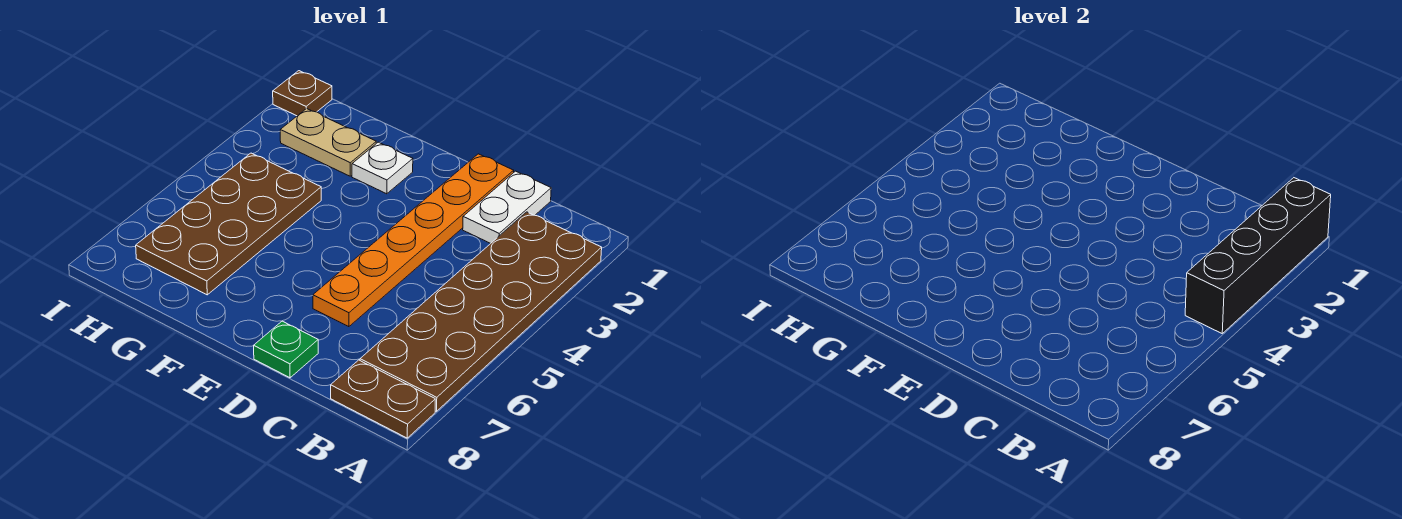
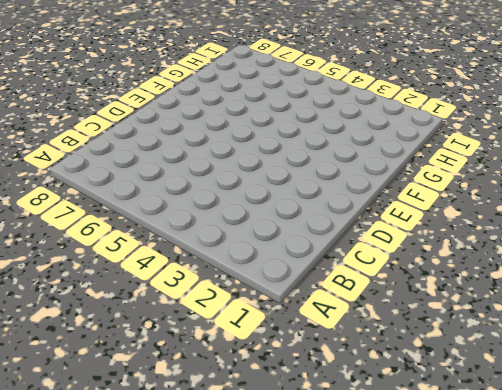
none -> brown plate A2:B7 level 1
none -> brown plate A8:B8 level 1

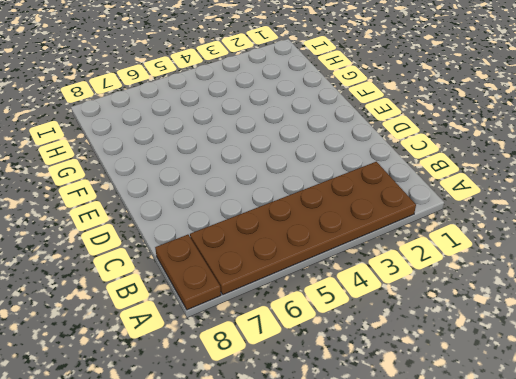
none -> white plate C1:C2 level 1
none -> orange plate D1:D6 level 1

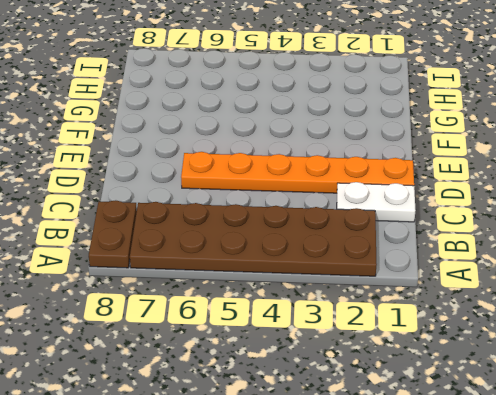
none -> green plate D8 level 1
none -> white plate F2 level 1

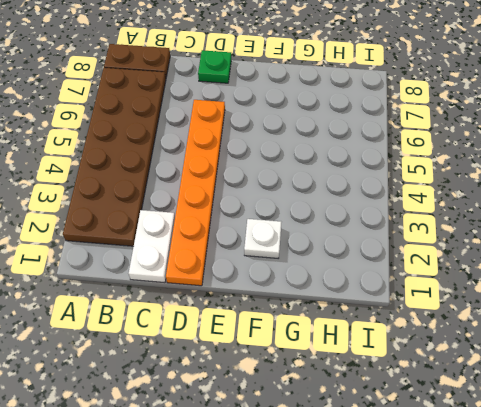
none -> tan plate G2:H2 level 1
none -> brown plate G4:H7 level 1

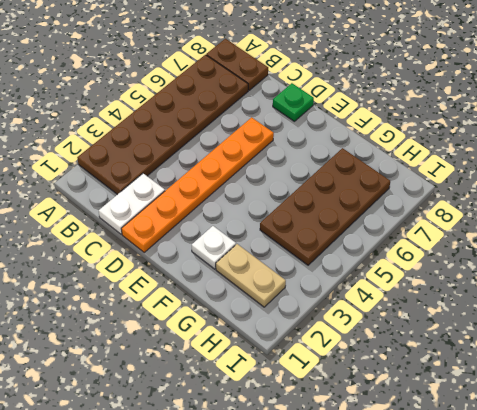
none -> brown plate I1 level 1
none -> black brick A1:A4 level 2

